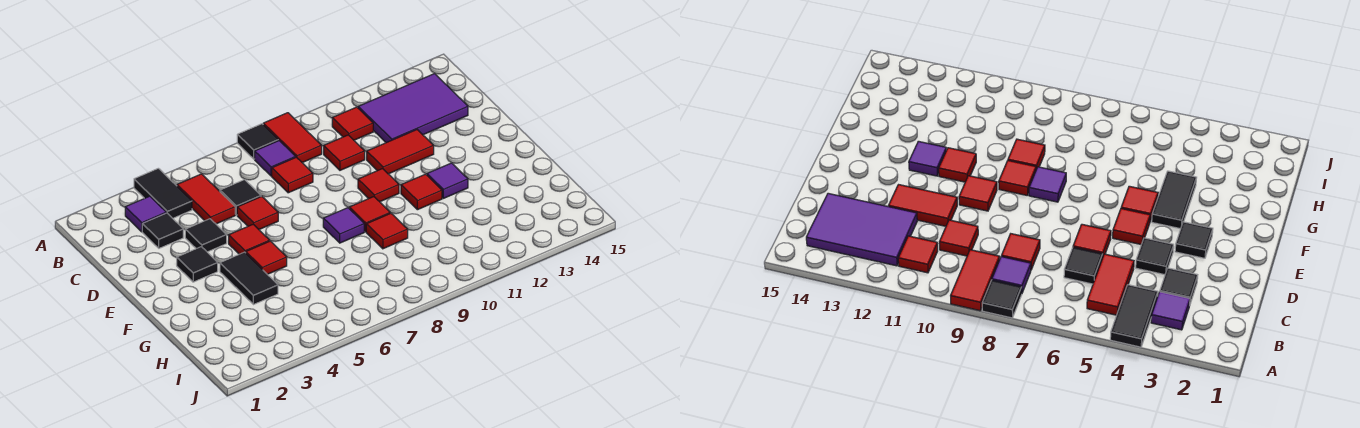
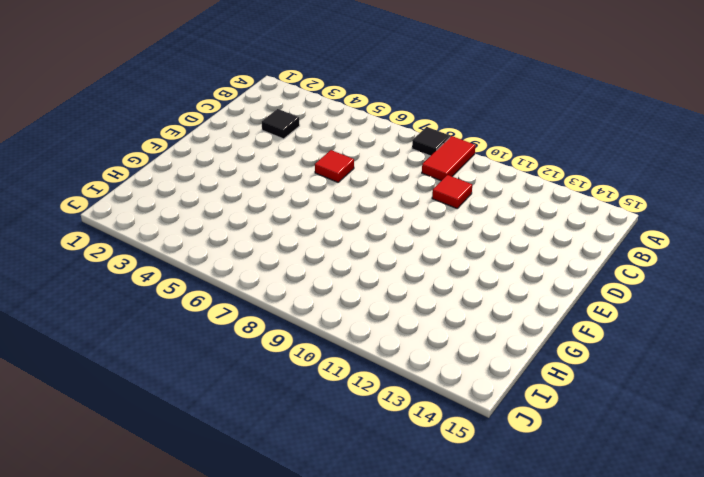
none -> black tile A4:B4 level 1
none -> purple tile B3 level 1
none -> red tile B5:C5 level 1

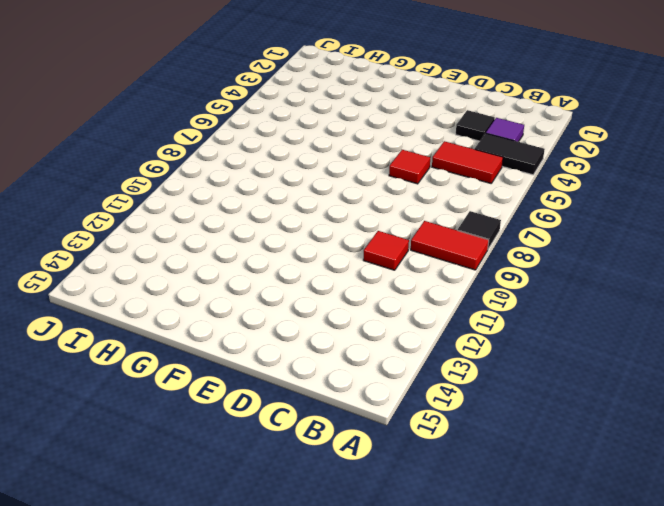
none -> purple tile B8 level 1
none -> red tile B11 level 1
none -> purple tile B12:C14 level 1

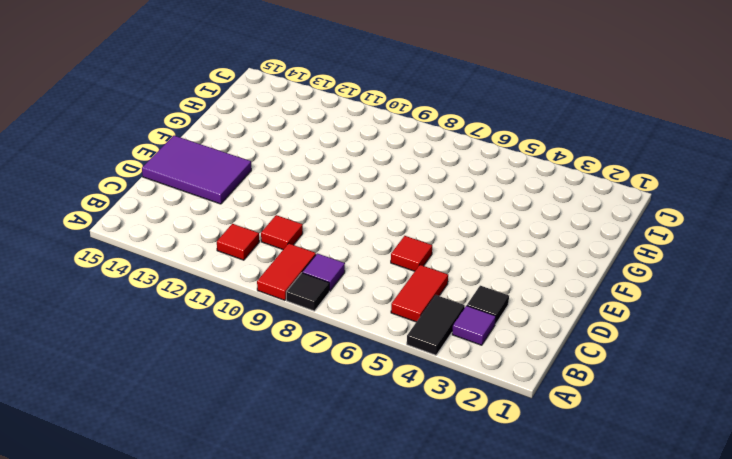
purple tile D13:E15 level 1 -> purple tile B12:C14 level 1
none -> black tile C6 level 1
none -> red tile C8 level 1
none -> black tile D4 level 1

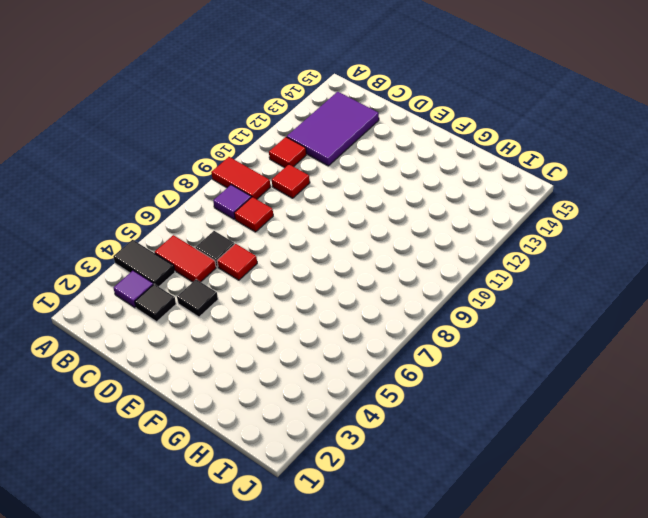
none -> black tile A8 level 1
none -> red tile D11:D12 level 1
none -> black tile E3 level 1

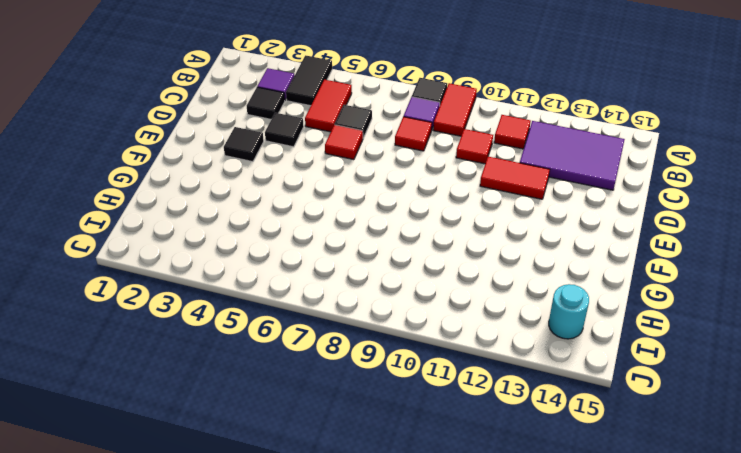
cyan round brick I14 level 1 -> none
none -> red tile E5 level 1
none -> red tile E10 level 1
none -> black tile F4:G4 level 1

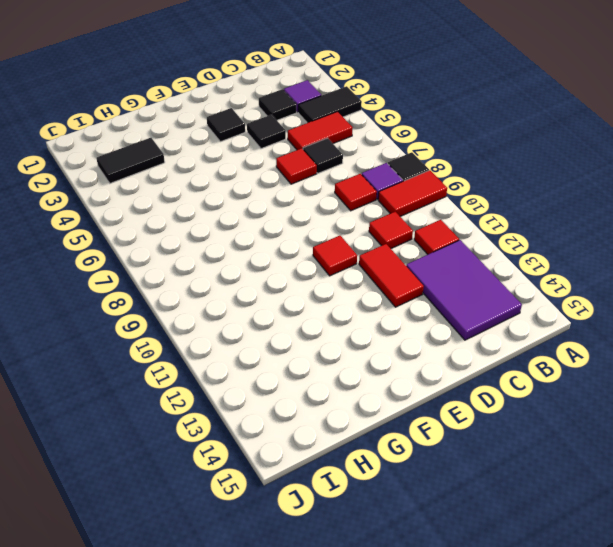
black tile H3:I3 level 1 -> black tile F4:G4 level 1
none -> red tile E5 level 1
none -> red tile F5 level 1
none -> purple tile F8 level 1

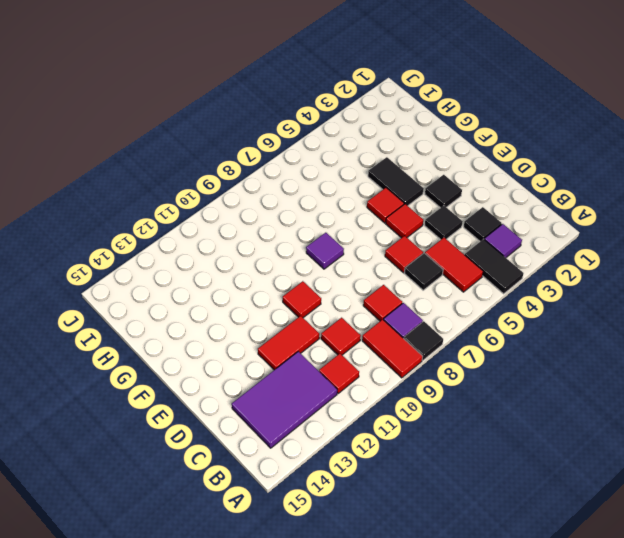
none -> red tile F9 level 1
none -> red tile F11 level 1
none -> purple tile F12 level 1

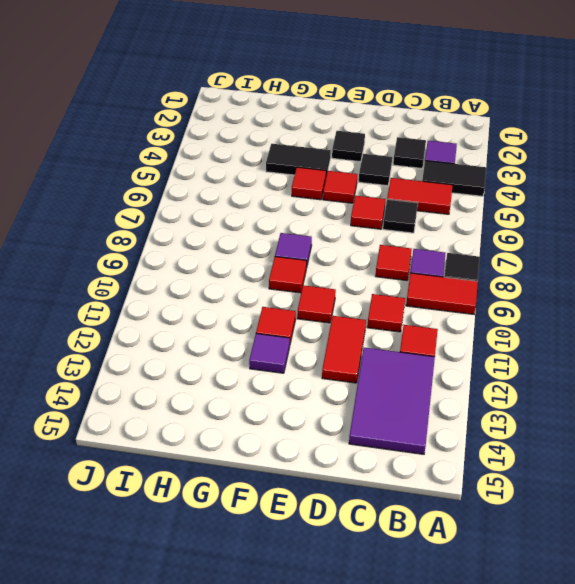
none -> red tile G9 level 1

